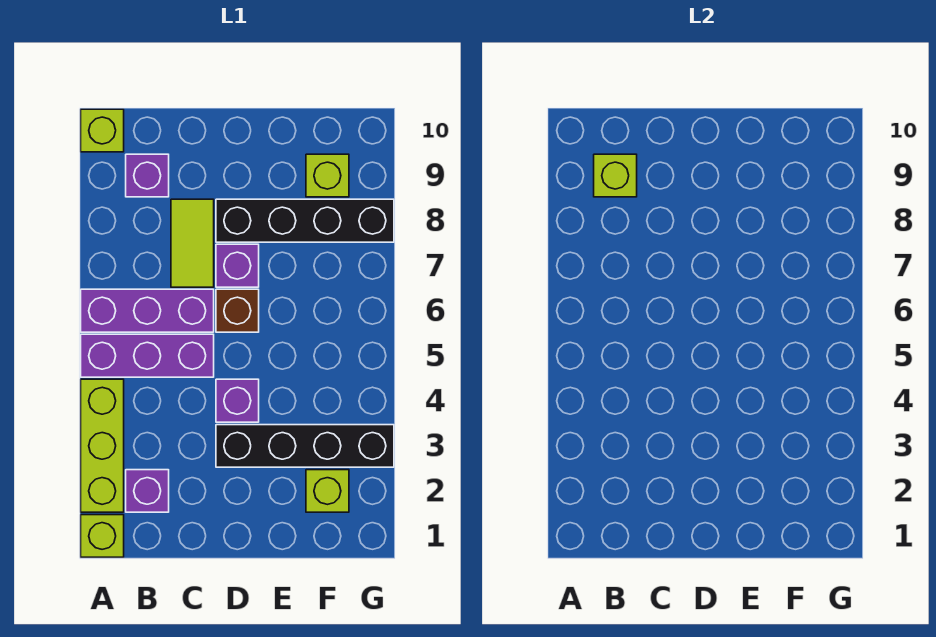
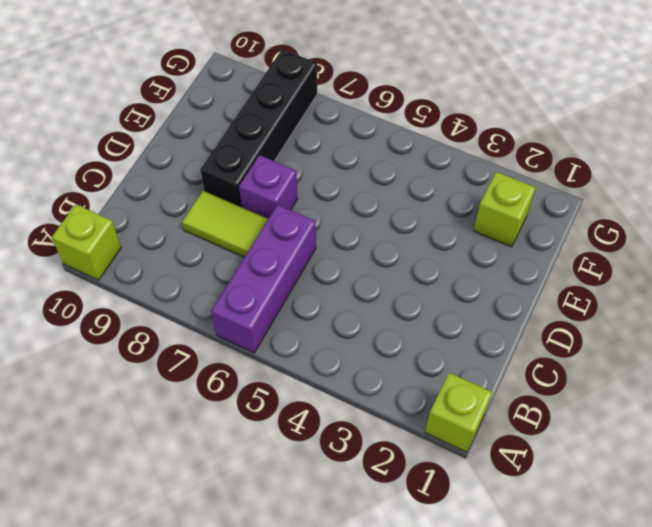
none -> lime brick A2:A4 level 1
none -> purple brick A5:C5 level 1
none -> purple brick B2 level 1

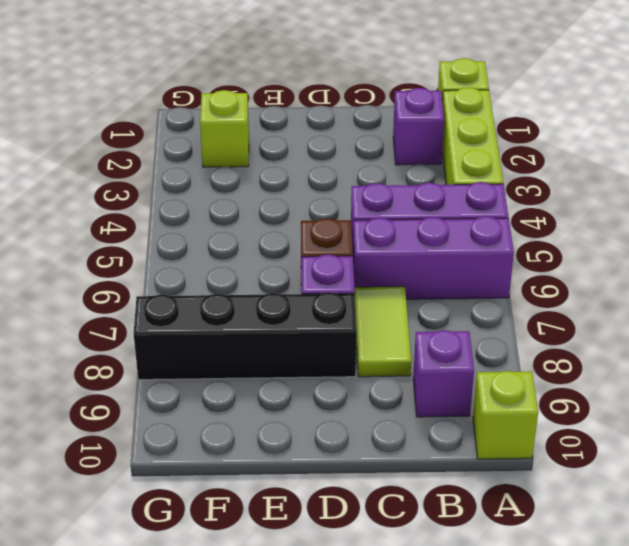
none -> black brick D3:G3 level 1
none -> purple brick D4 level 1
none -> lime brick F9 level 1

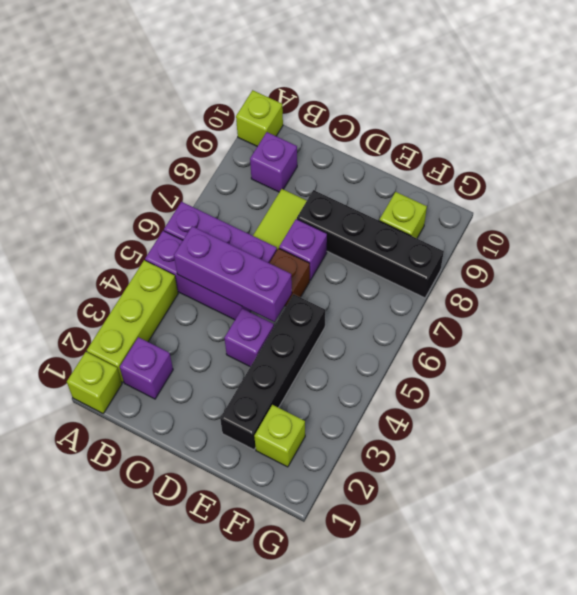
purple brick B5:D5 level 2 -> none
black brick E2:E5 level 1 -> black brick D3:G3 level 1
none -> lime brick B9 level 2

